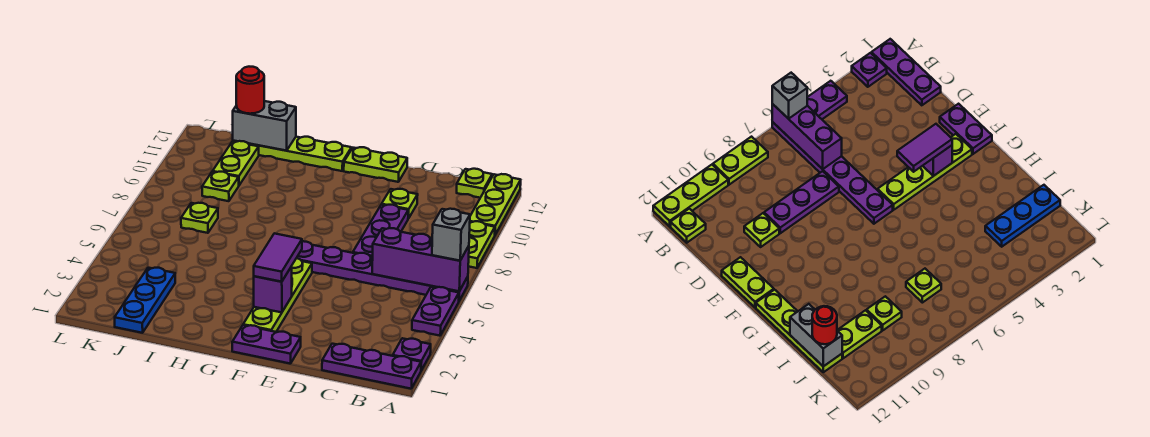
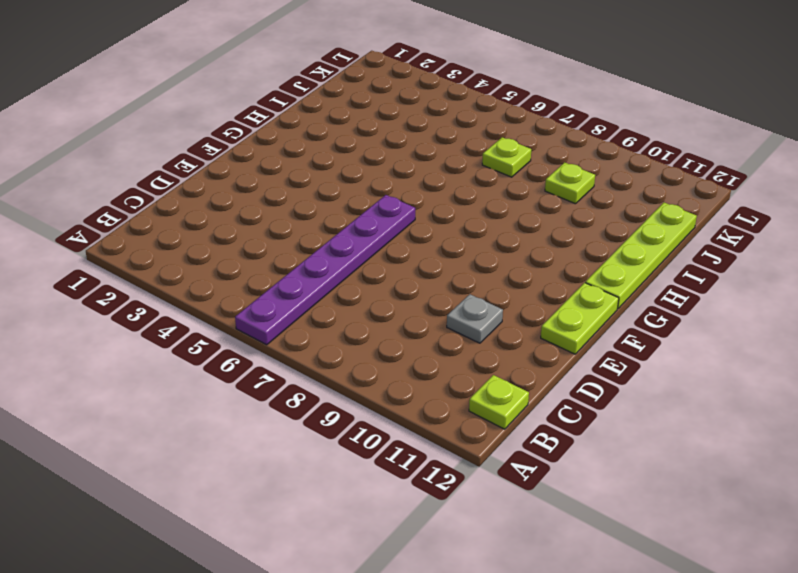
grey plate D10 level 1 -> lime plate D10 level 1
none -> purple plate A1:C1 level 1
none -> purple plate A2 level 1
none -> purple plate A4:A5 level 1

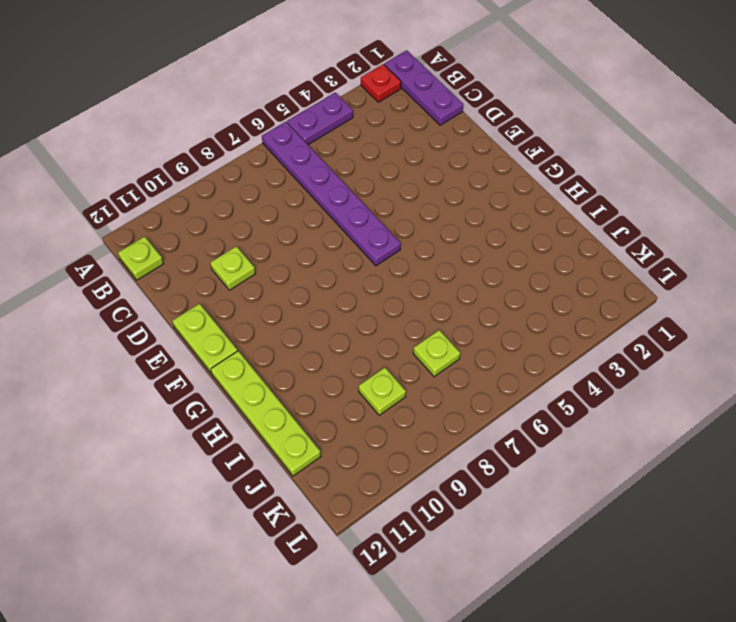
red plate A2 level 1 -> purple plate A2 level 1
none -> lime plate A8:A9 level 1
none -> lime plate A10:A12 level 1
none -> purple plate D7:D9 level 1

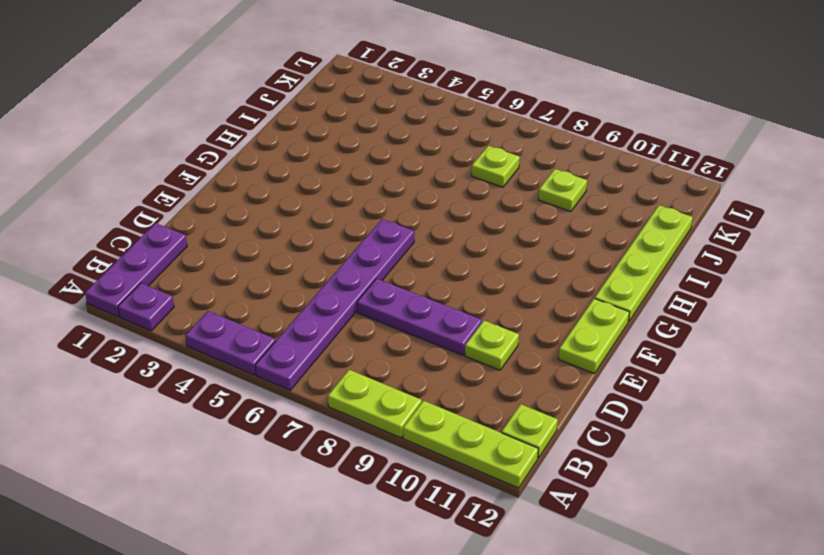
none -> purple plate E1:F1 level 1
none -> lime plate F2:F5 level 1
none -> blue plate J1:J3 level 1

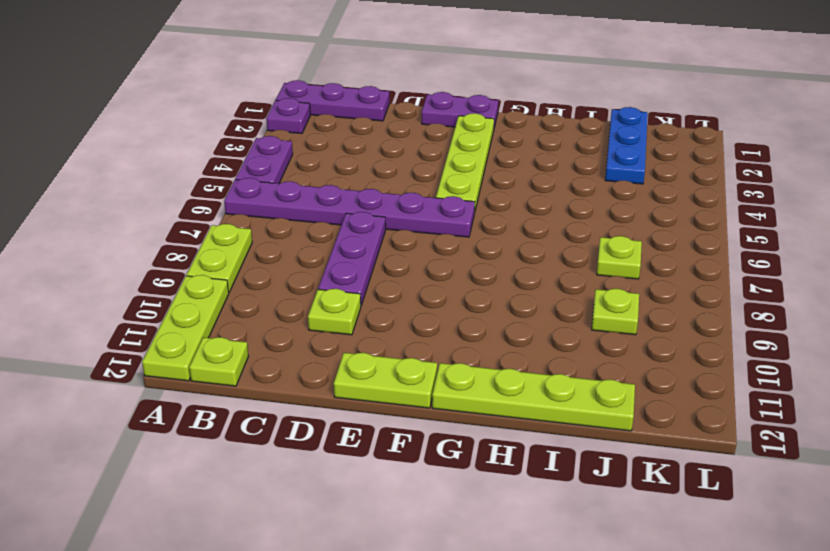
none -> lime plate J10:J11 level 1
none -> purple brick A6:C6 level 2
none -> purple brick F3 level 2

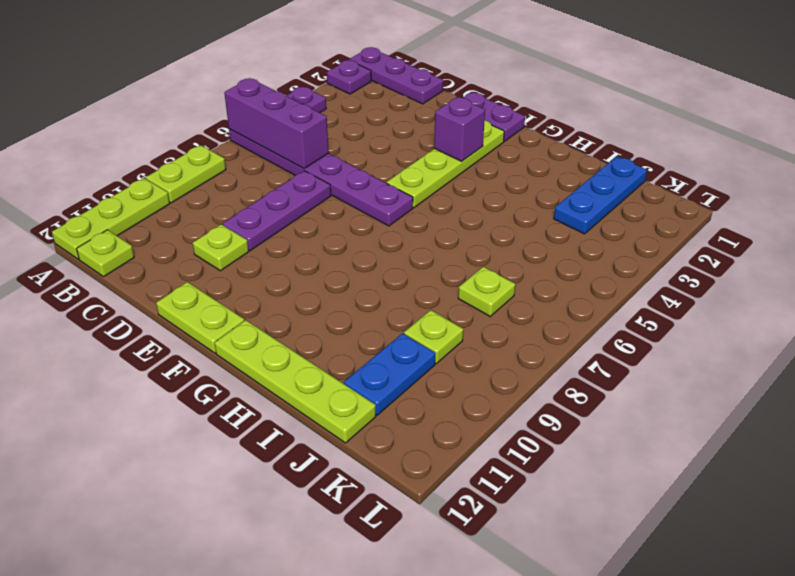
blue plate J10:J11 level 1 -> lime plate J10:J11 level 1
none -> grey brick I12:J12 level 2
none -> grey brick A6 level 3
none -> purple tile F3:F4 level 3

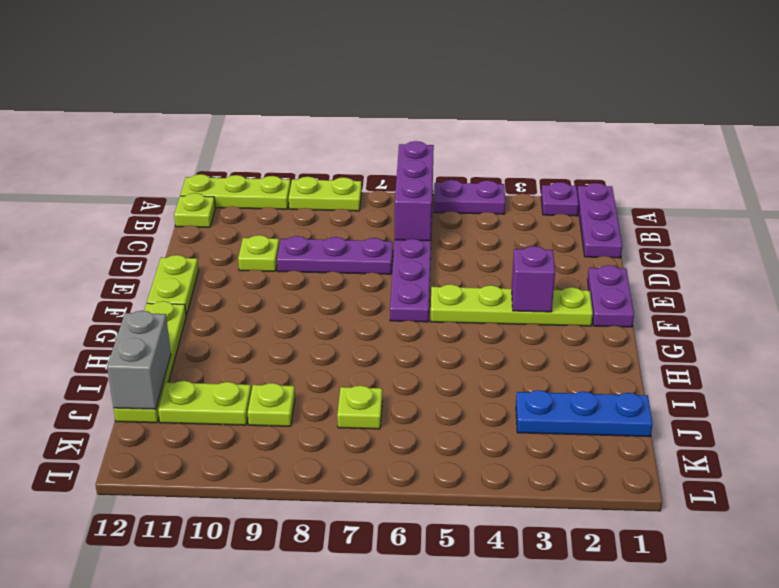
none -> grey brick A6 level 3
none -> purple tile F3:F4 level 3
none -> red round brick J12 level 3

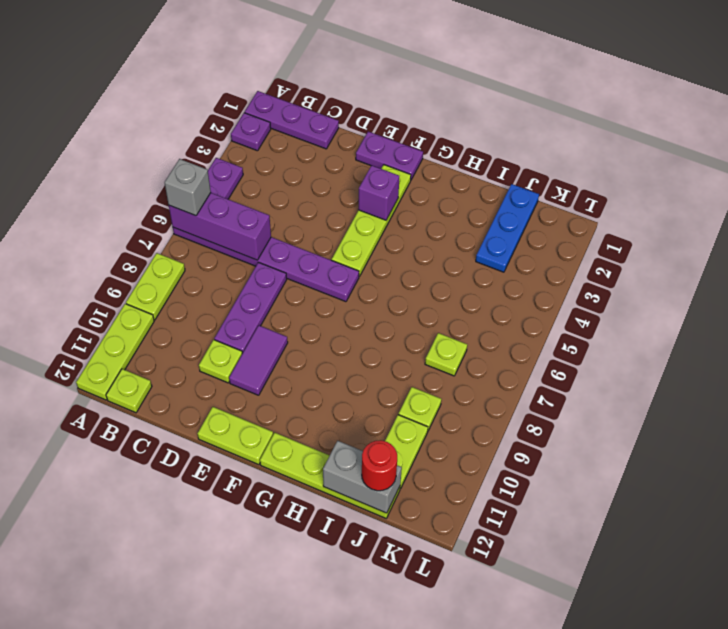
purple tile E9:E10 level 1 -> purple tile F3:F4 level 3

